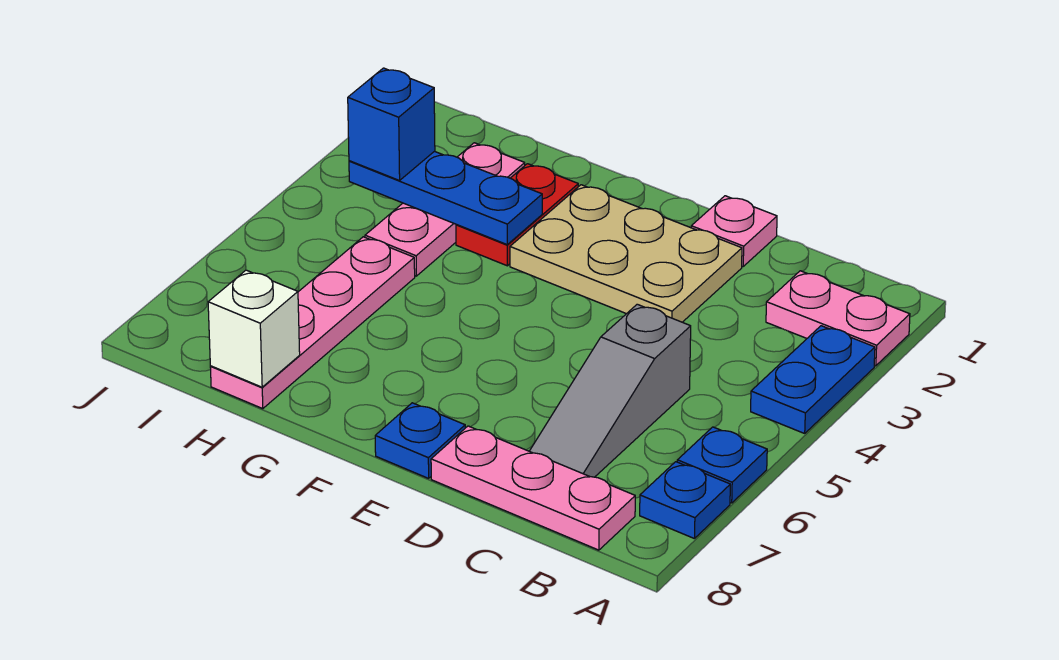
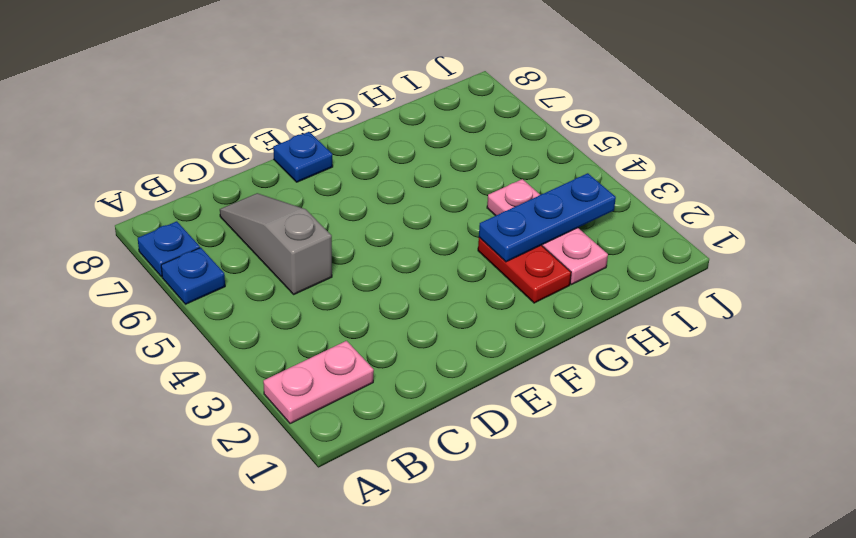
none -> blue plate A3:A4 level 1
none -> pink plate B8:D8 level 1
none -> pink plate D1 level 1

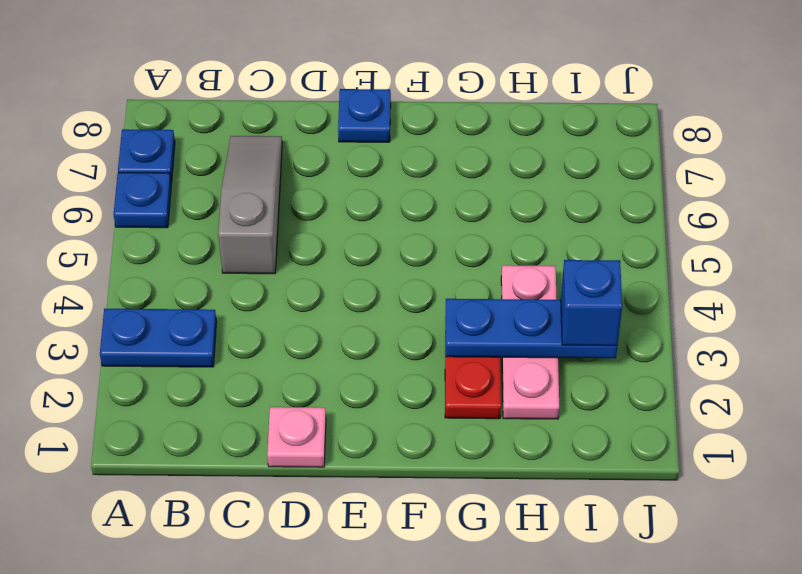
blue plate A3:B3 level 1 -> blue plate A3:A4 level 1
none -> pink plate A2:B2 level 1
none -> pink plate B8:D8 level 1
none -> tan plate D2:F3 level 1

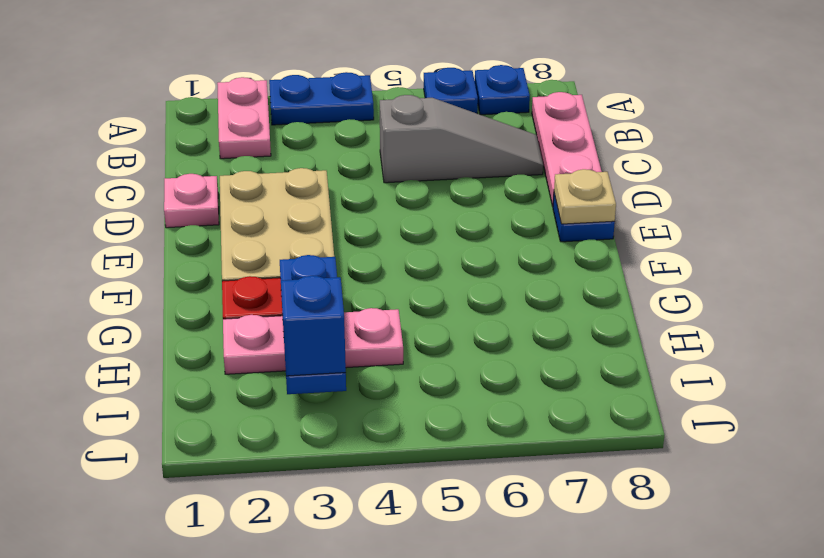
tan plate E8 level 2 -> none
none -> pink plate H5:H8 level 1
none -> white brick H8 level 2

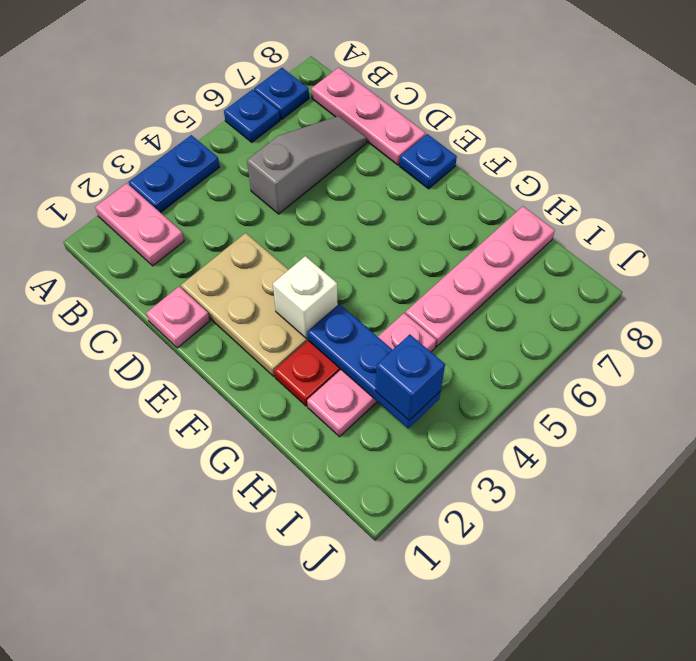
white brick F3 level 2 -> white brick H8 level 2

